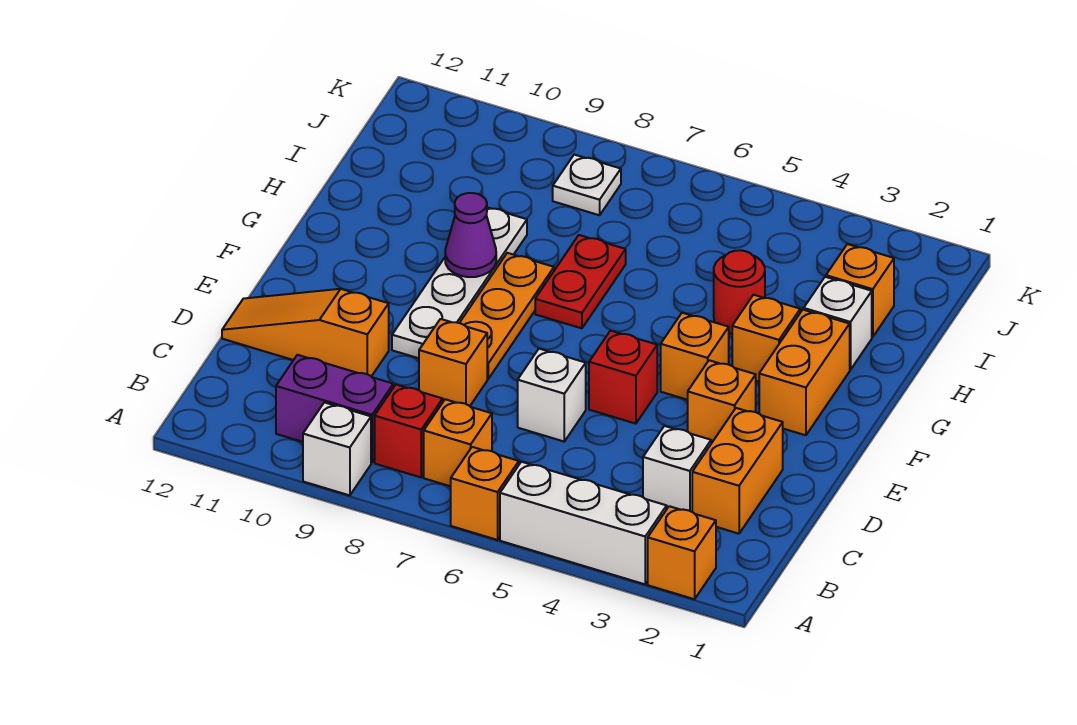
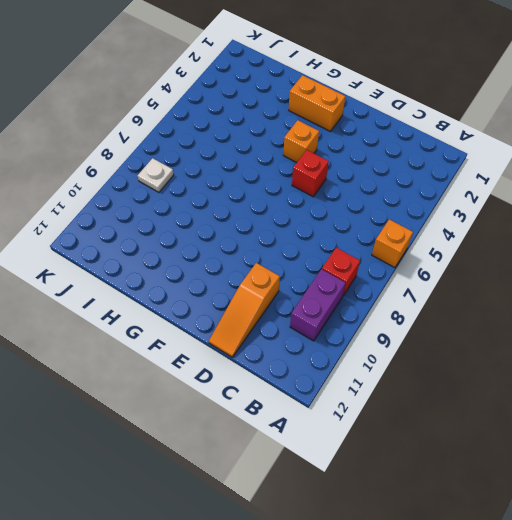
none -> orange brick A2 level 1
none -> white brick A3:A5 level 1
none -> white brick A9 level 1

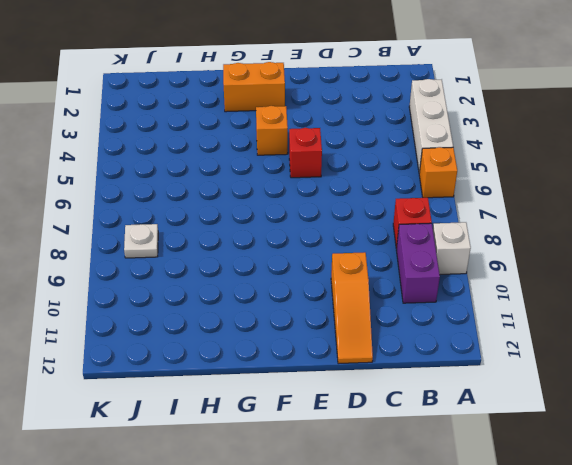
none -> orange brick A2 level 1
none -> orange brick B7 level 1
none -> orange brick C2:D2 level 1

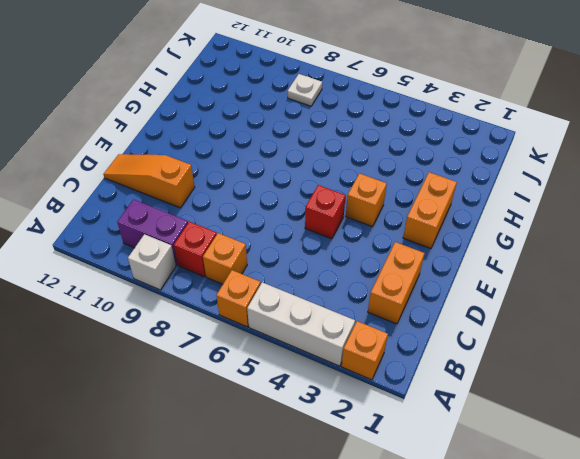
none -> white brick C3 level 1
none -> white brick D6 level 1
none -> orange brick D8 level 1

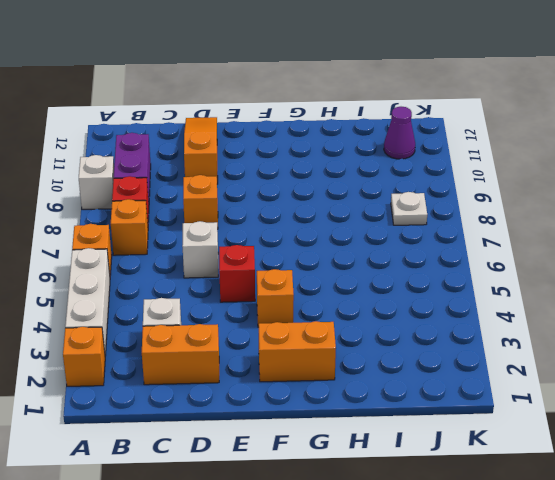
purple cone J11 level 1 -> purple cone G9 level 2
none -> orange brick E3 level 1
none -> orange plate E8:G8 level 1
none -> white plate E9:H9 level 1

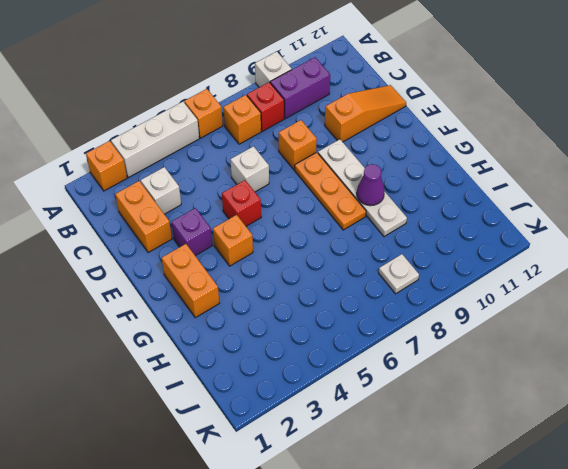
purple brick E3 level 1 -> orange brick E3 level 1
none -> orange brick G3 level 1
none -> red plate G7:H7 level 1
none -> white brick H2 level 1

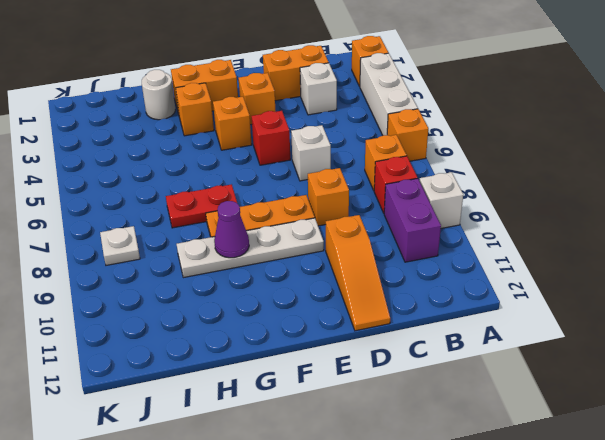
white round brick H2 level 1 -> white brick H2 level 1
none -> red round brick H4 level 1
none -> orange brick I2 level 1

